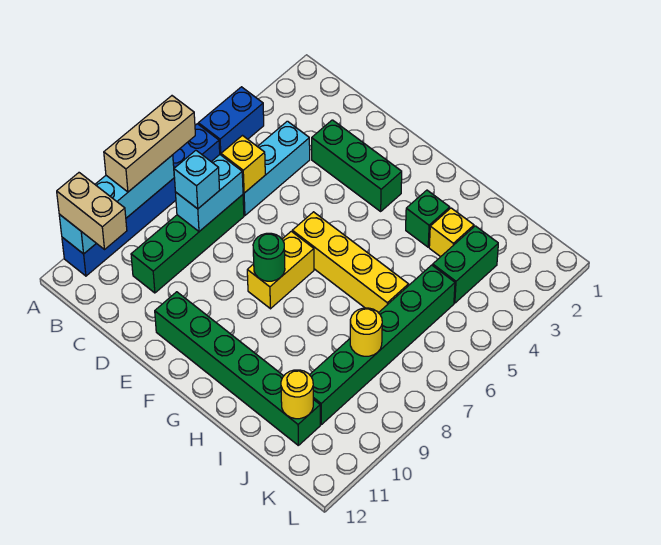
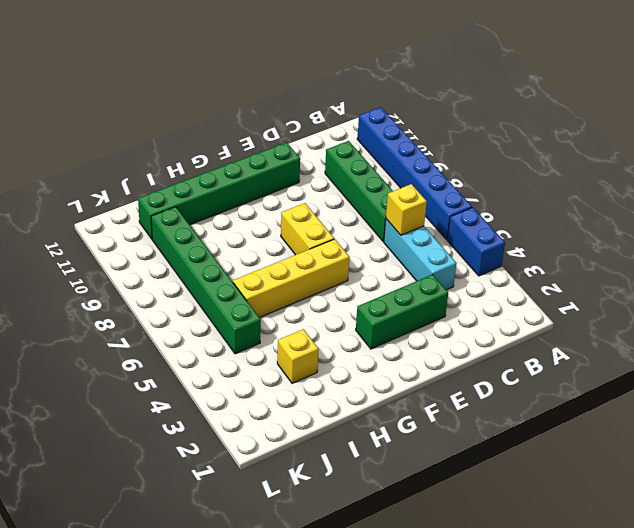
none -> green brick H3 level 1
none -> green brick J3:J4 level 1
none -> cyan brick A8:A11 level 2

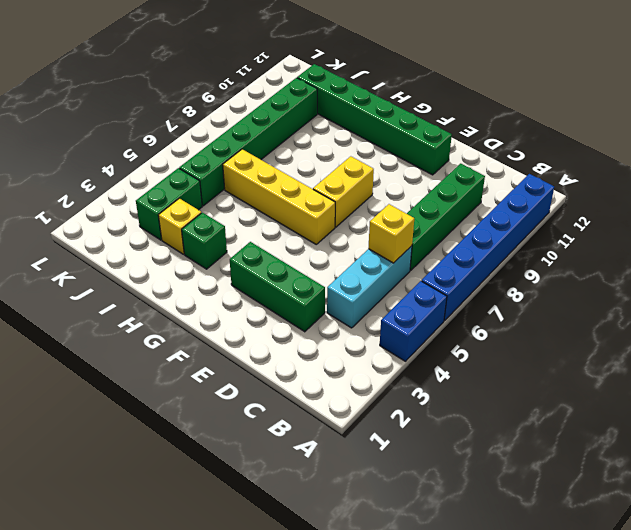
none -> cyan brick A8:A11 level 2
none -> cyan brick C7:C8 level 2
none -> green round brick F8 level 2

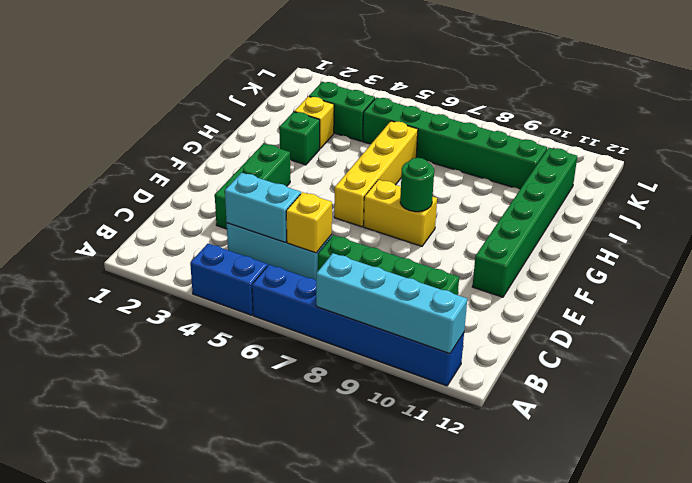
cyan brick C4:C5 level 2 -> cyan brick C7:C8 level 2
none -> yellow round brick J8 level 2
none -> yellow round brick J11 level 2
none -> tan brick A7:A9 level 3

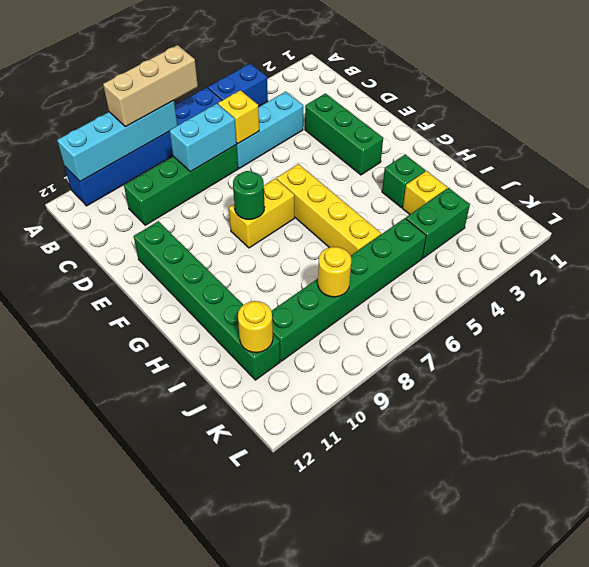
none -> tan brick A11:B11 level 3
none -> cyan brick C8 level 3

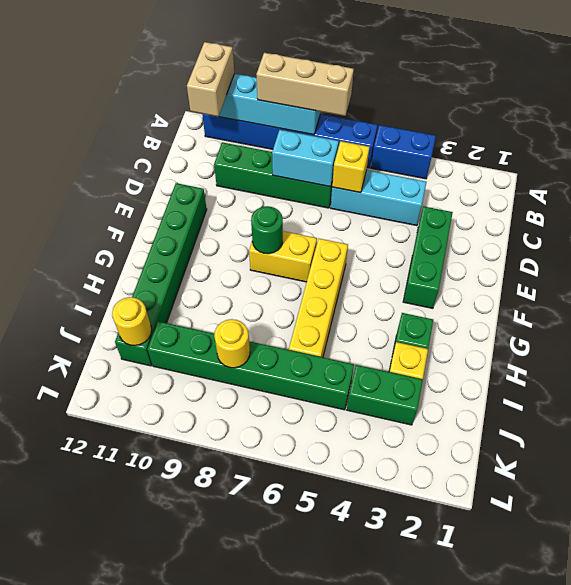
none -> cyan brick C8 level 3

